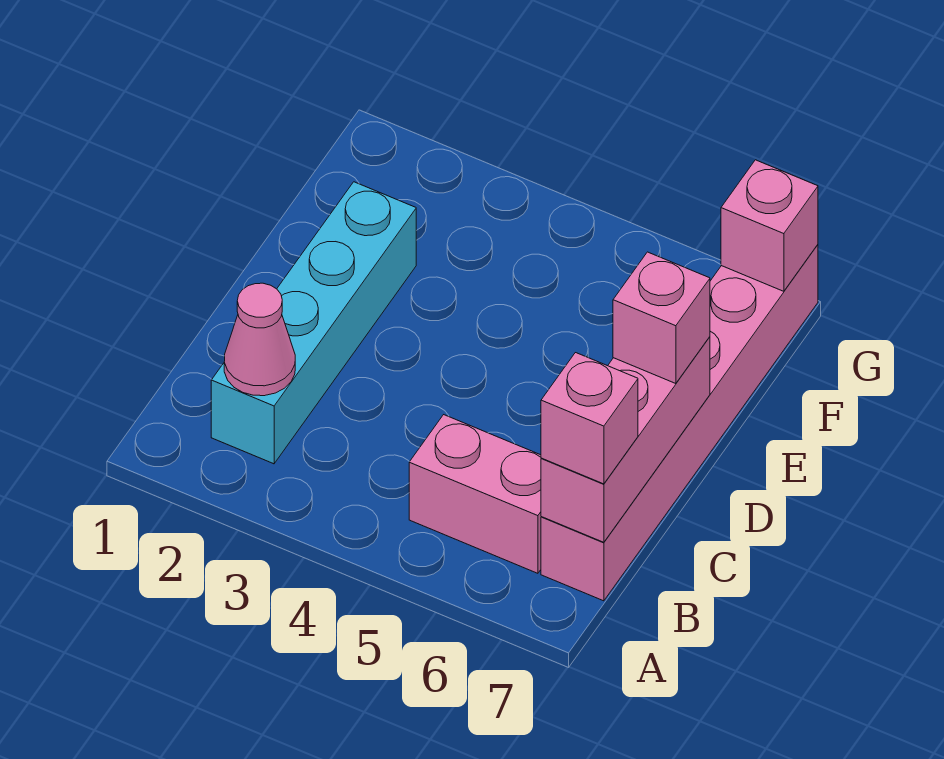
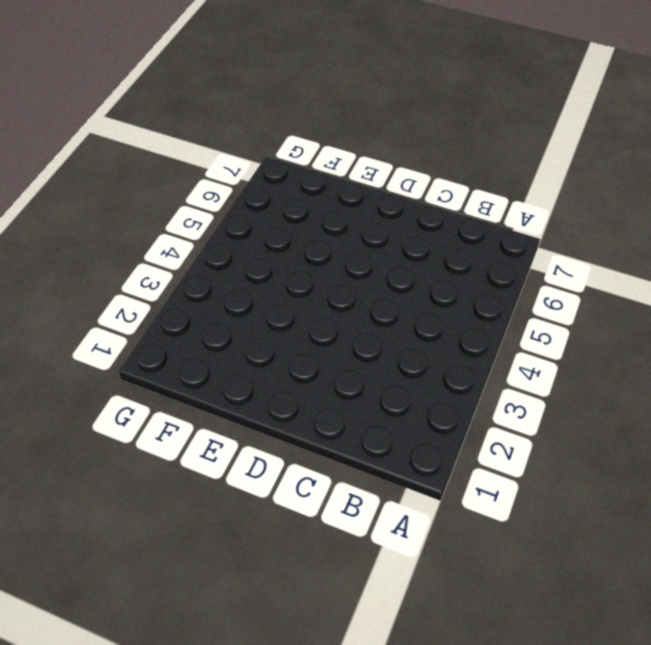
none -> cyan brick B2:E2 level 1
none -> pink brick B5:B6 level 1

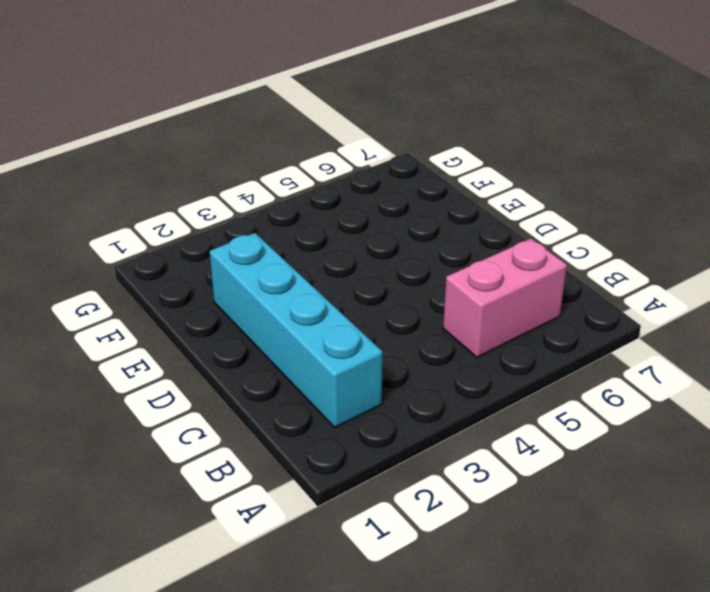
none -> pink brick B7:G7 level 1
none -> pink cone B2 level 2

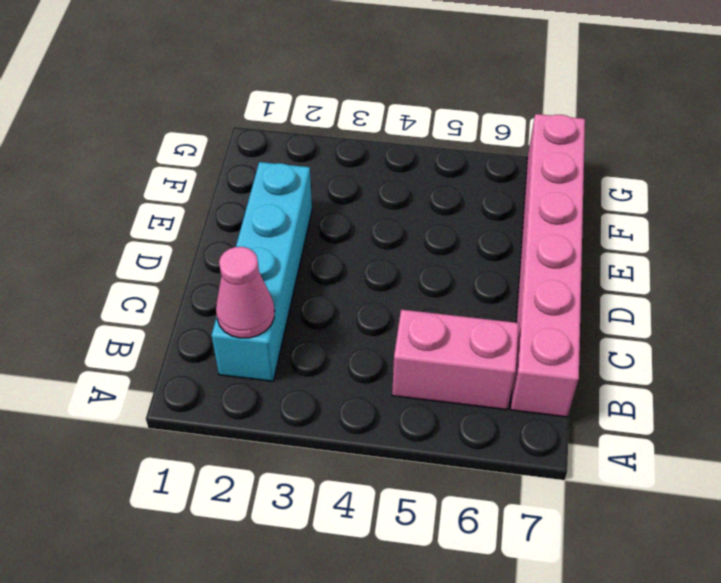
none -> pink brick B7:D7 level 2
none -> pink brick G7 level 2

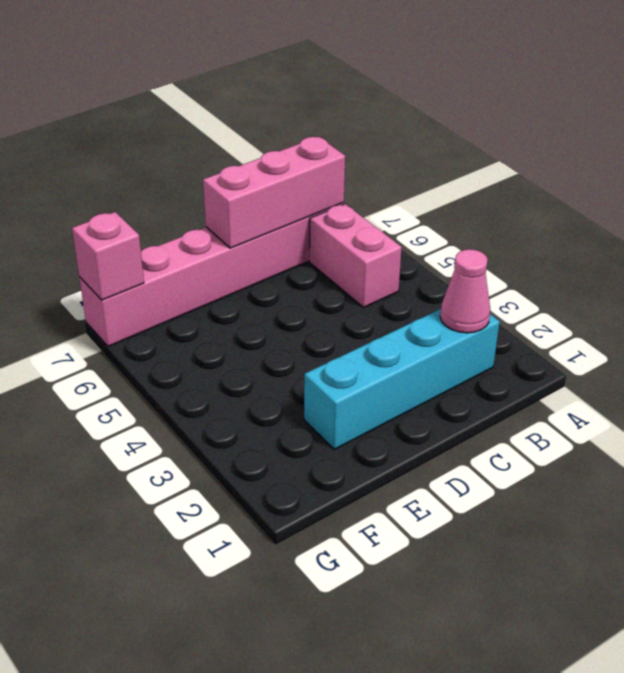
none -> pink brick B7 level 3
none -> pink brick D7 level 3

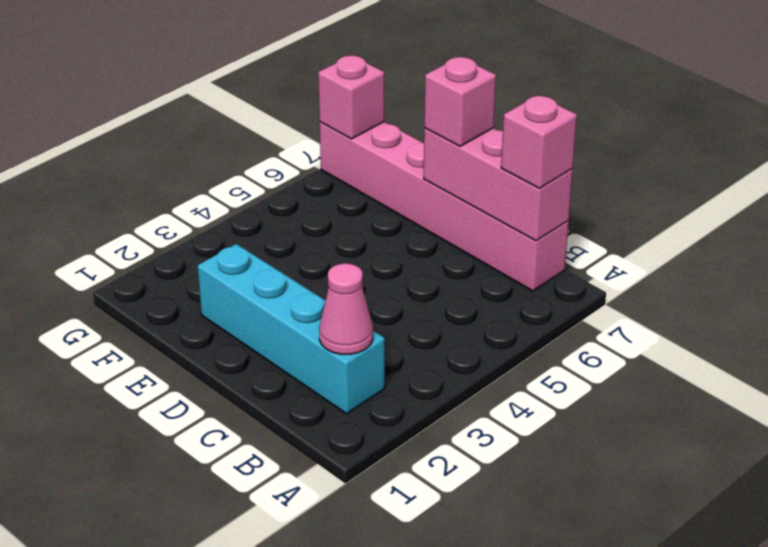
none -> pink brick B5:B6 level 1

